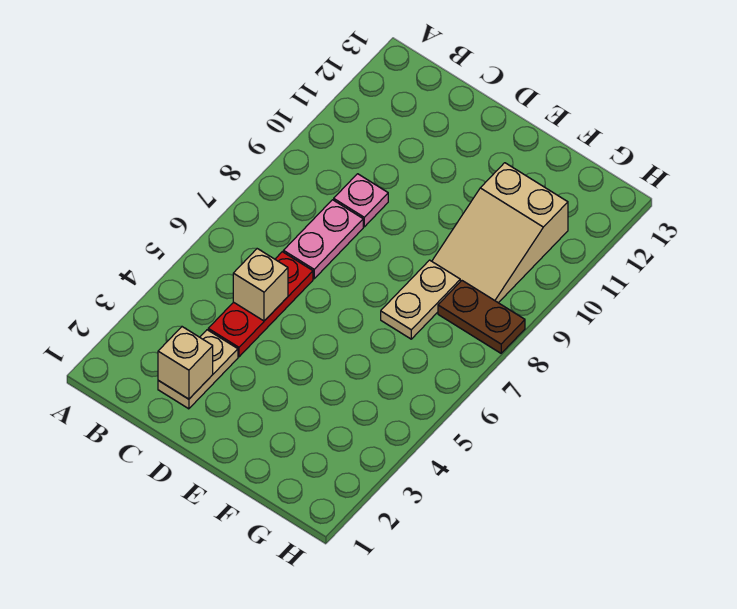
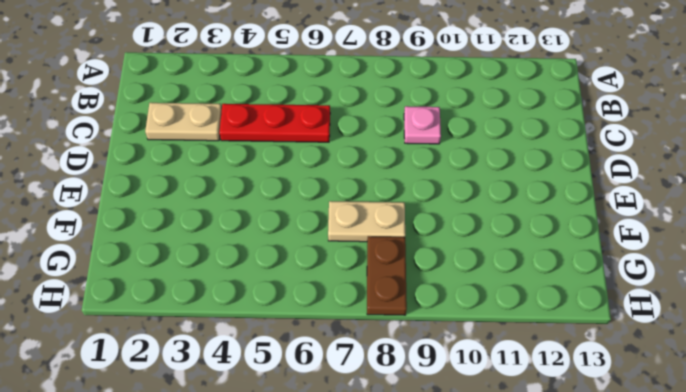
none -> pink plate C7:C8 level 1
none -> tan slope F9:G11 level 1 top 11

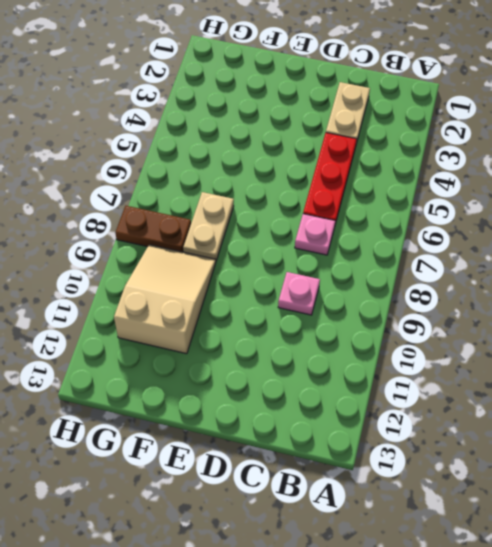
pink plate C7 level 1 -> pink plate C7:C8 level 1
none -> tan brick C2 level 2
none -> tan brick C5 level 2

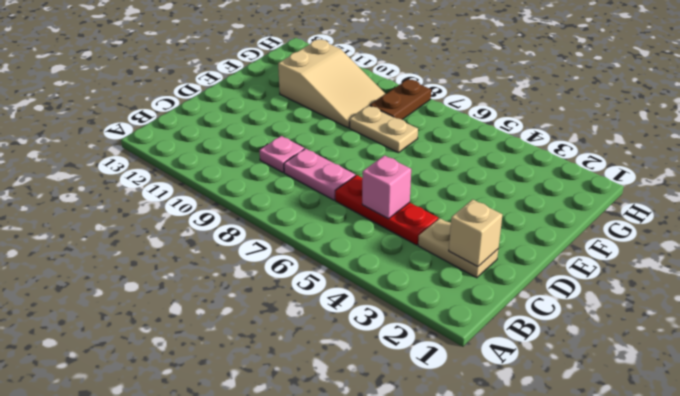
pink brick C5 level 2 -> tan brick C5 level 2

